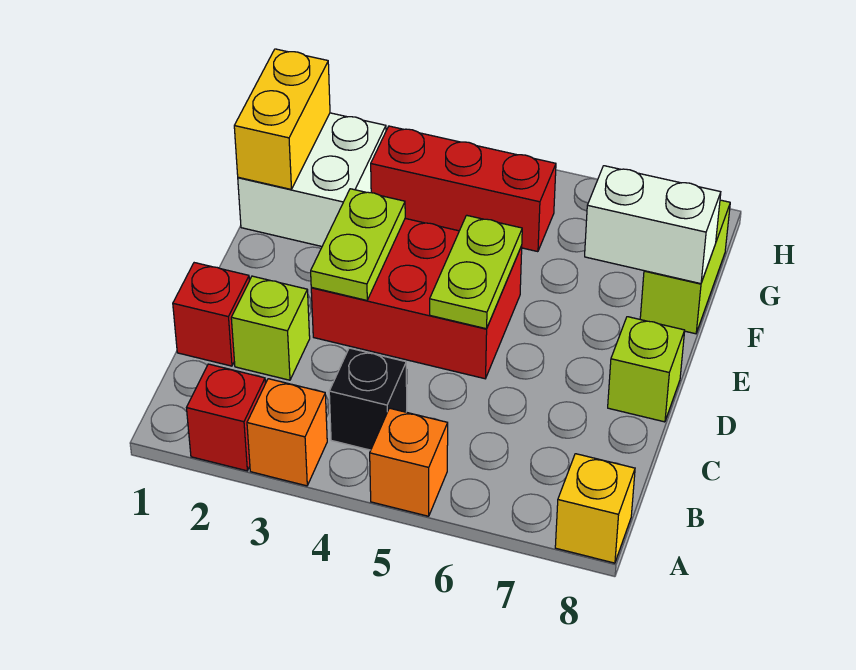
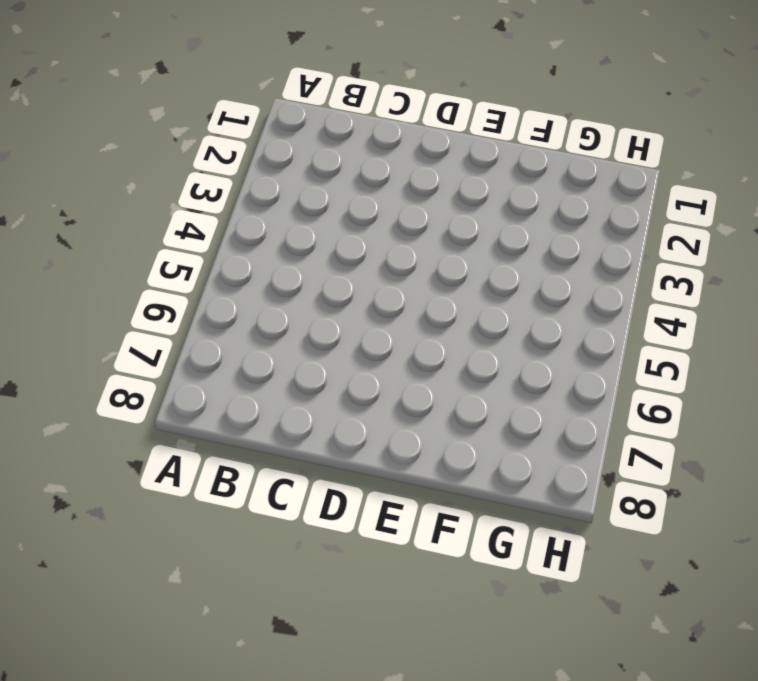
none -> red brick A2 level 1
none -> orange brick A3 level 1
none -> orange brick A5 level 1

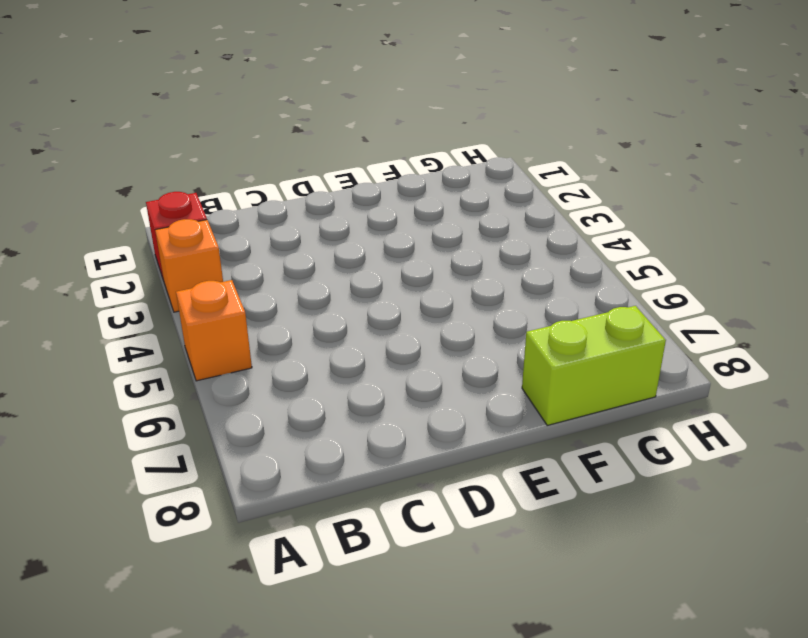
none -> yellow brick A8 level 1
none -> black brick B4 level 1
none -> red brick C1 level 1

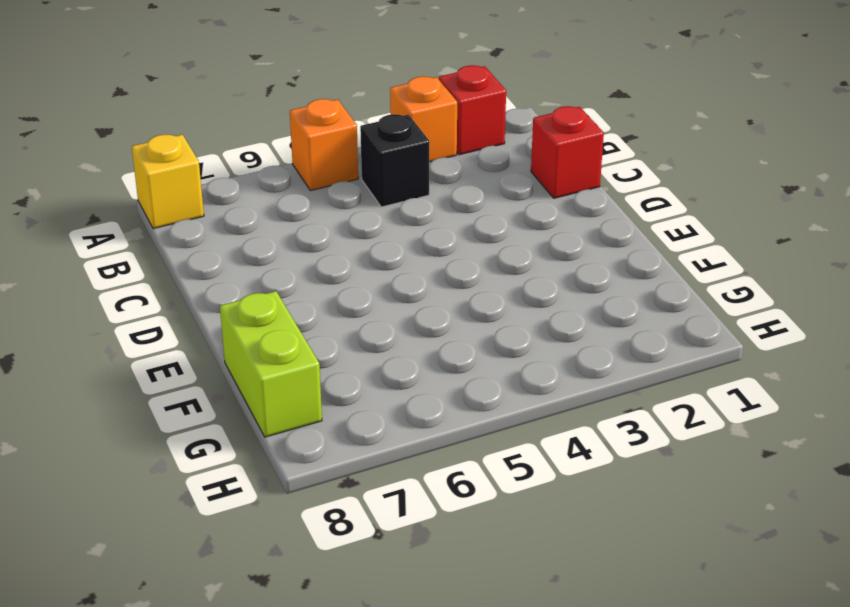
none -> lime brick C2 level 1
none -> red brick D3:E5 level 1
none -> lime brick D8 level 1

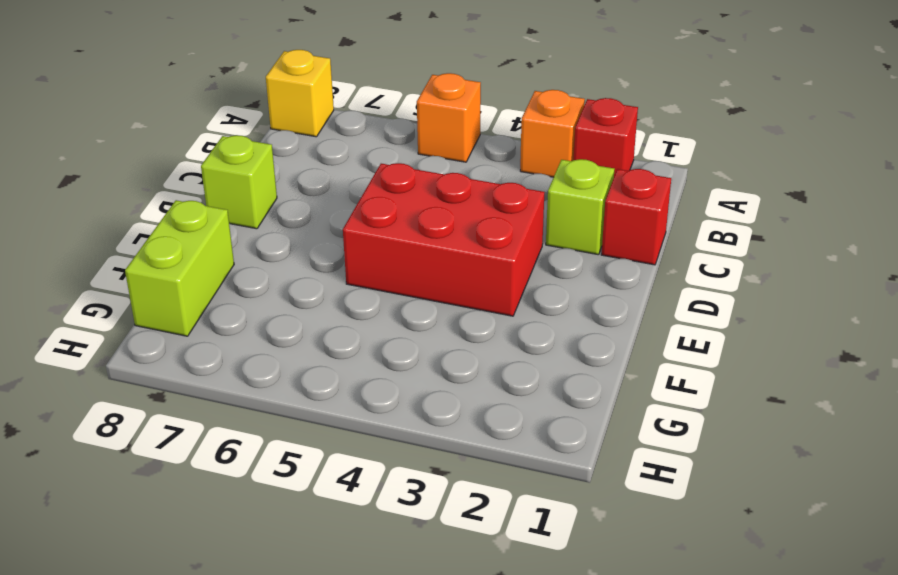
none -> black brick B4 level 1
none -> white brick F1:G2 level 1
none -> red brick G3:G5 level 1

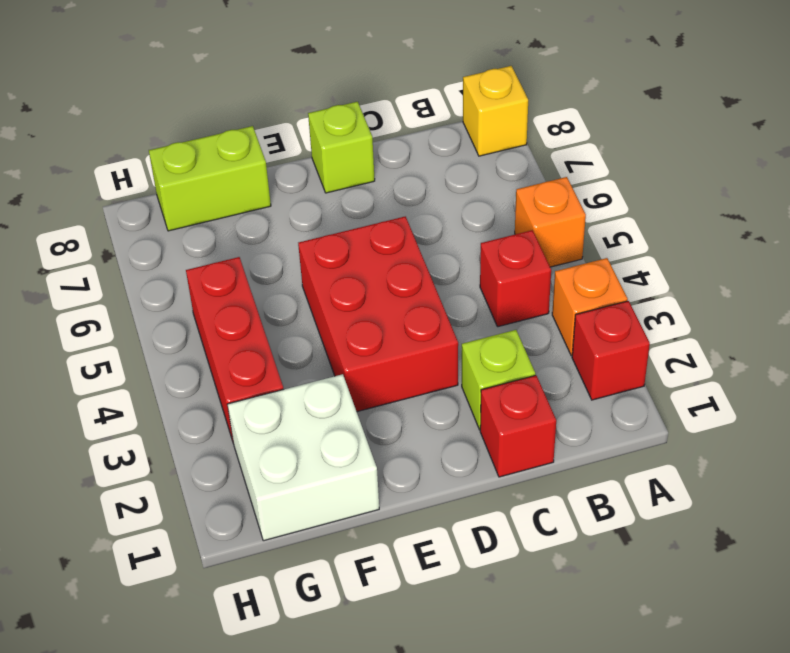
red brick B4 level 1 -> black brick B4 level 1
none -> lime plate D3:E3 level 2
none -> lime plate D5:E5 level 2
none -> yellow brick F1:G1 level 2

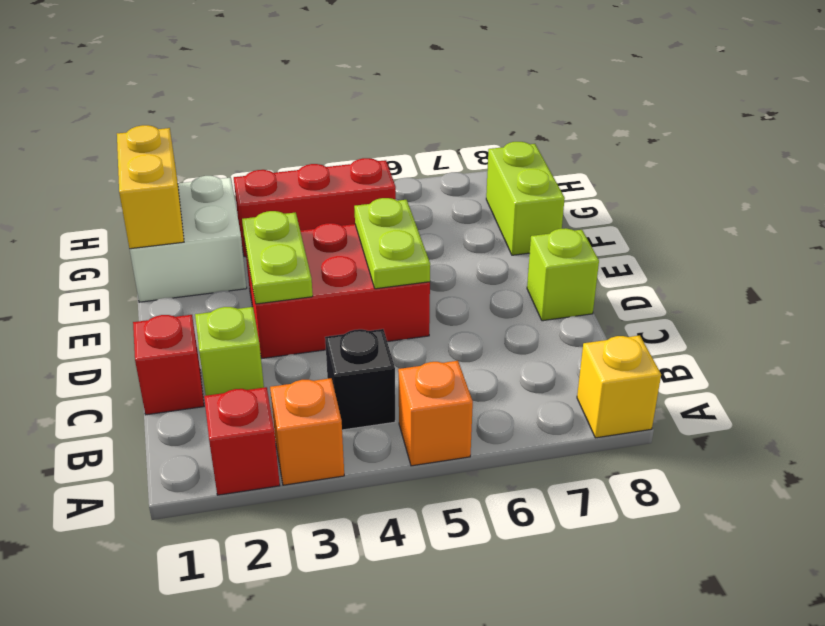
none -> white brick F7:F8 level 2

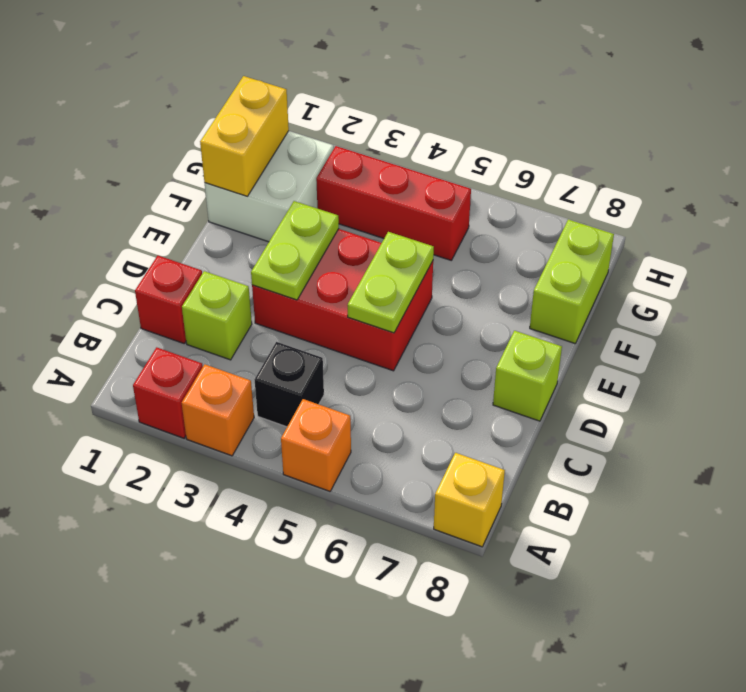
none -> white brick F7:F8 level 2

